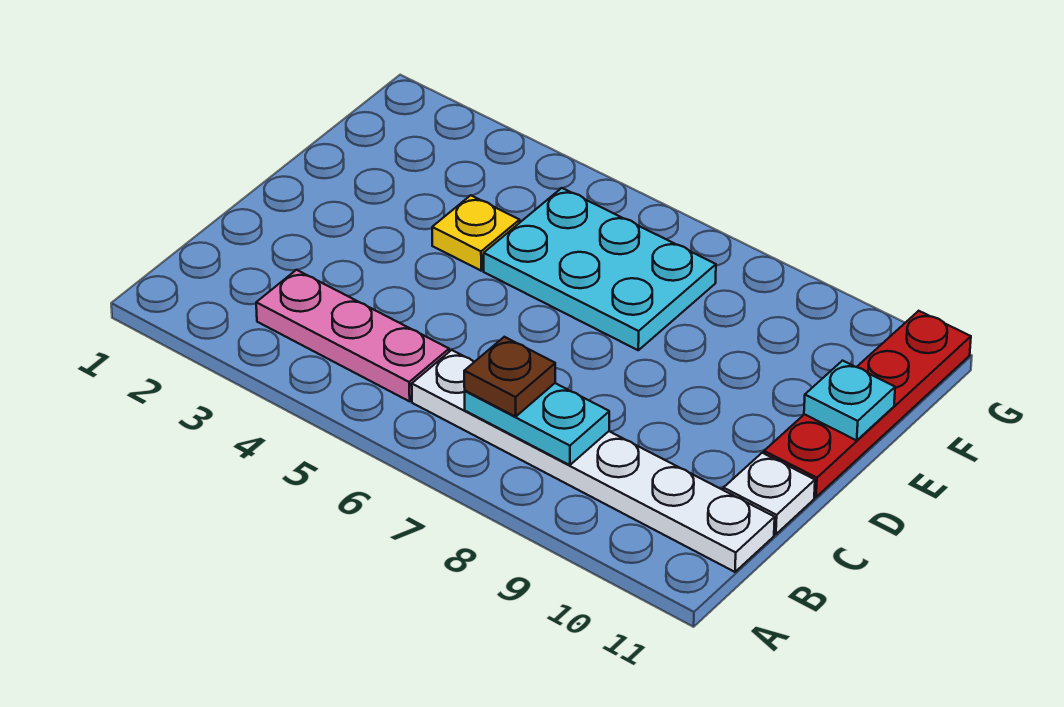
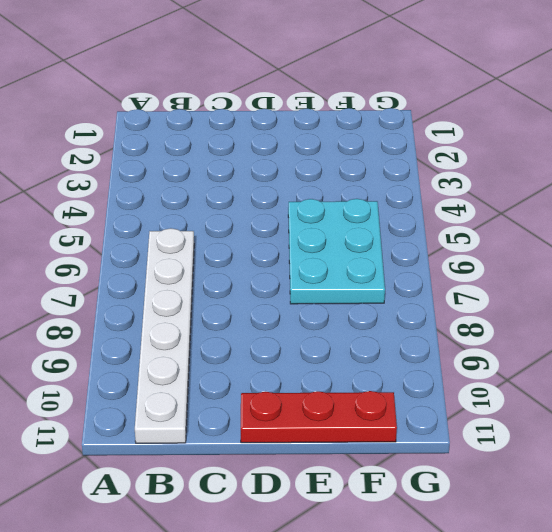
red plate D11:F11 level 1 -> red plate D11:G11 level 1
none -> pink plate B3:B5 level 1
none -> white plate C11 level 1

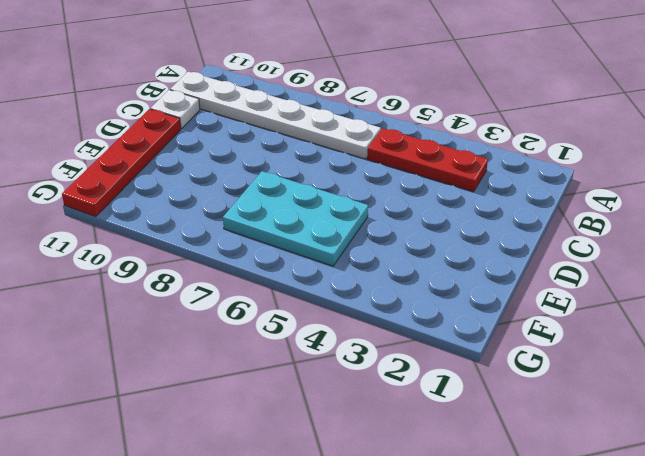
red plate B3:B5 level 1 -> pink plate B3:B5 level 1
none -> yellow plate E4 level 1
none -> cyan plate B7:B8 level 2

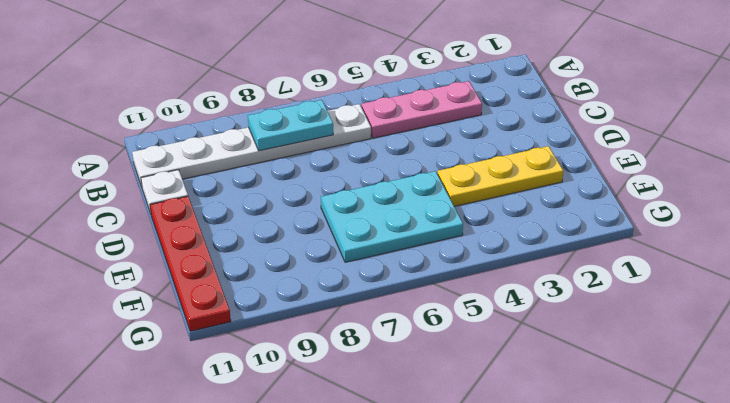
yellow plate E2:E4 level 1 -> yellow plate E4 level 1
none -> cyan plate E11 level 2
none -> brown plate B7 level 3

